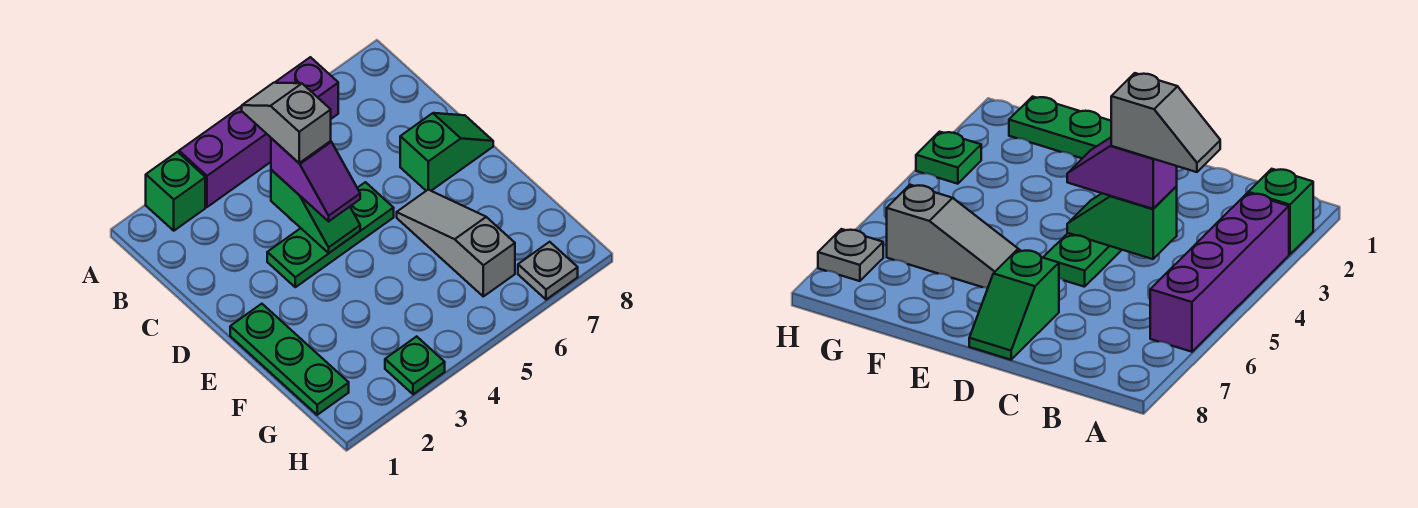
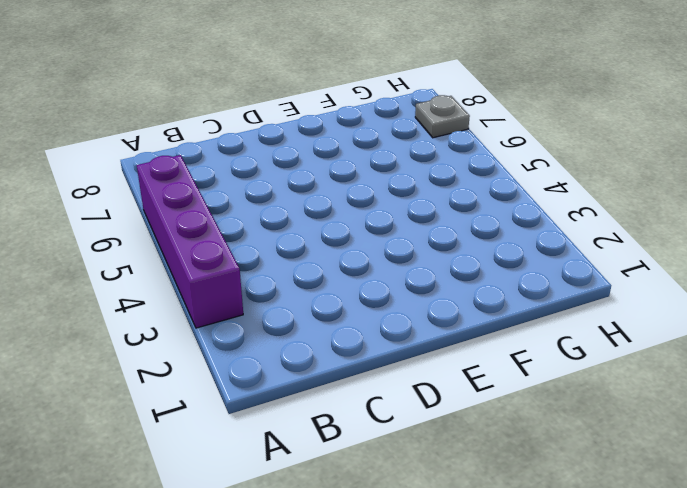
none -> green brick A2 level 1
none -> green plate D3:D5 level 1

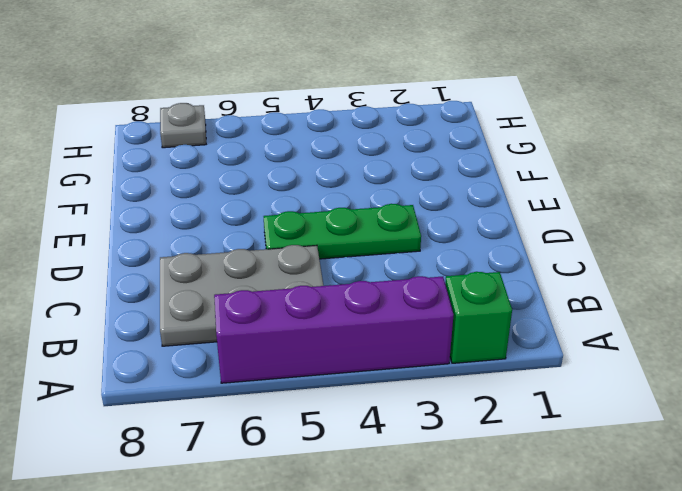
grey plate B5:C7 level 1 -> none
none -> green slope D7:D8 level 1 top 7
none -> green plate E1:G1 level 1

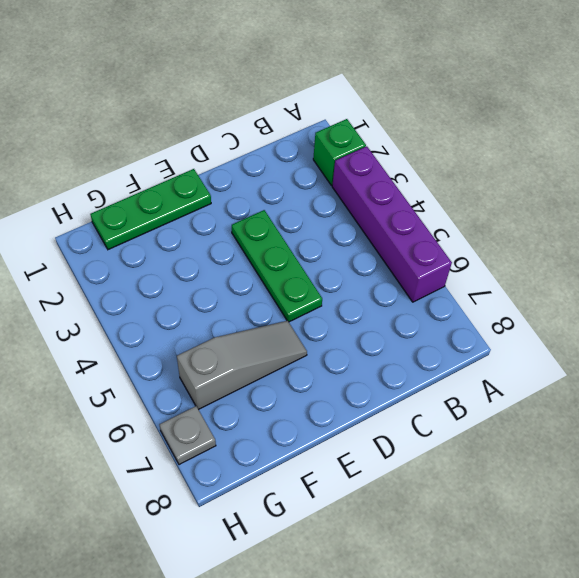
none -> green slope D7:D8 level 1 top 7
none -> green plate H3 level 1

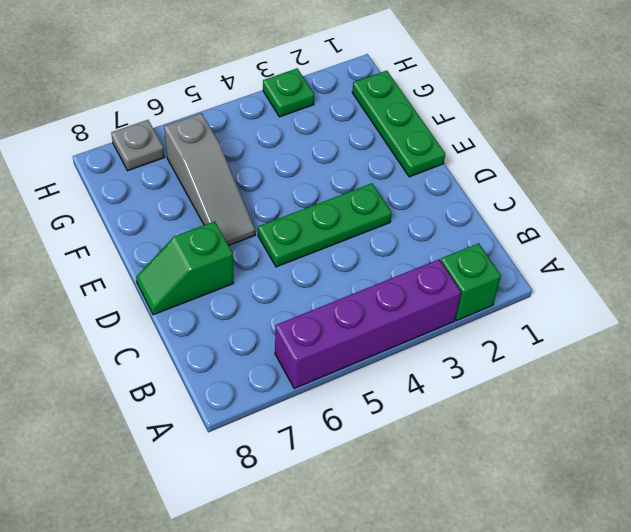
none -> green slope C4:D4 level 2 top C
none -> purple slope C4:D4 level 3 top C

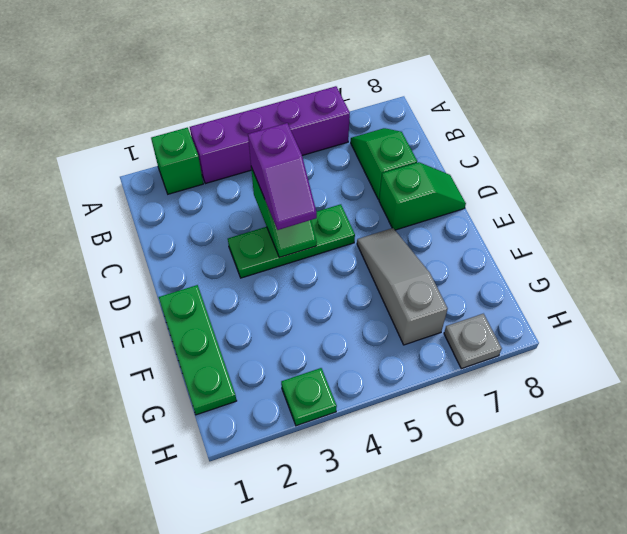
green slope B7:C7 level 1 top C -> none
none -> grey slope B4:C4 level 4 top C

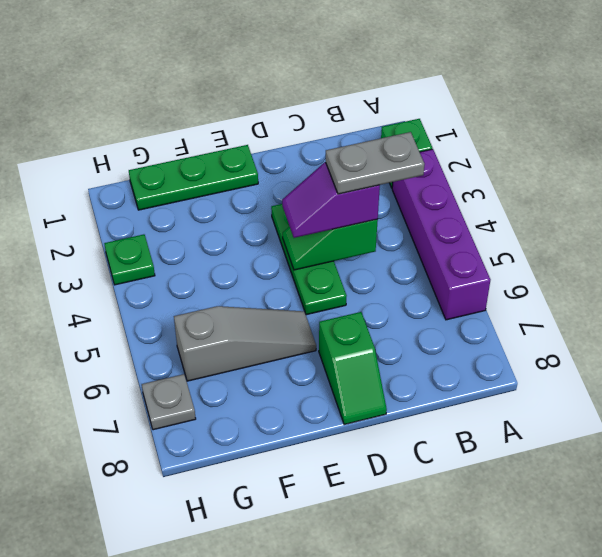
grey plate B4:C4 level 4 -> grey slope B4:C4 level 4 top C

